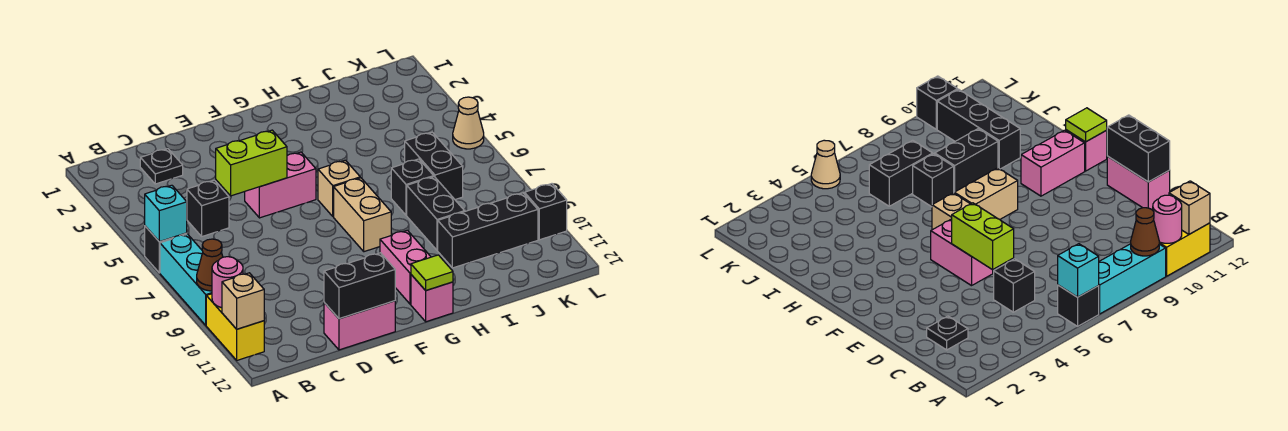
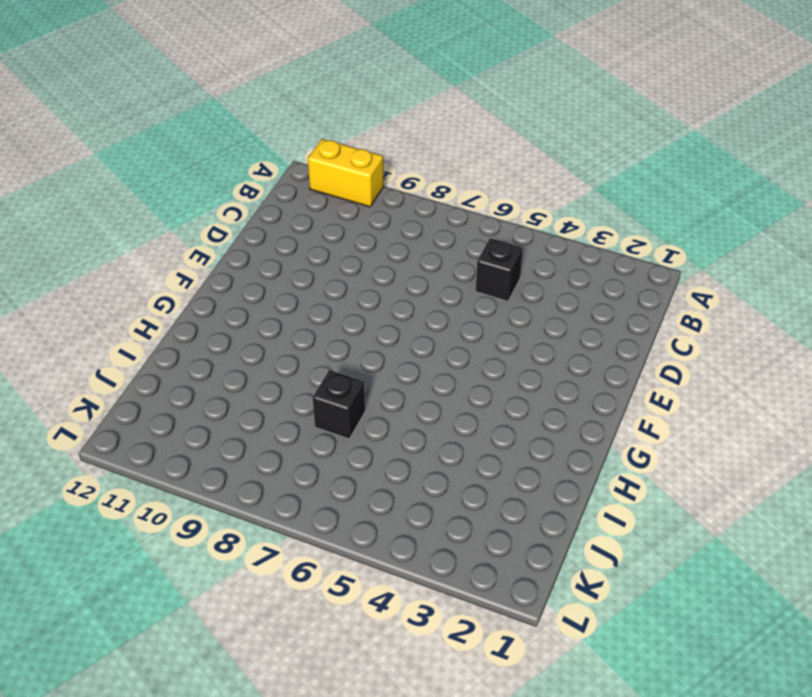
none -> black brick A6 level 1
none -> cyan brick A7:A9 level 1
none -> black plate C2 level 1

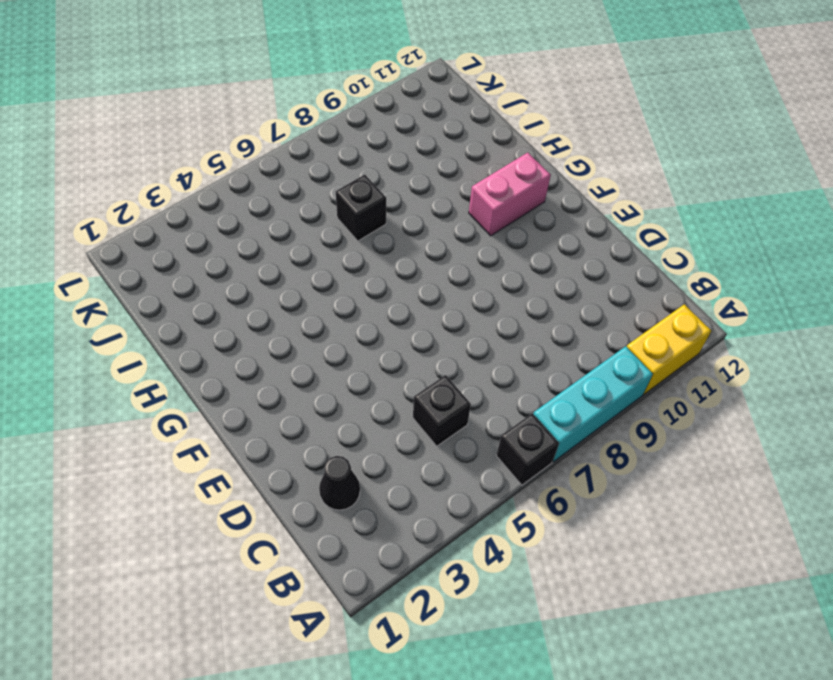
black cone C2 level 1 -> black plate C2 level 1
none -> pink brick D12:E12 level 1
none -> pink brick E5:F5 level 1
none -> tan brick G6 level 1

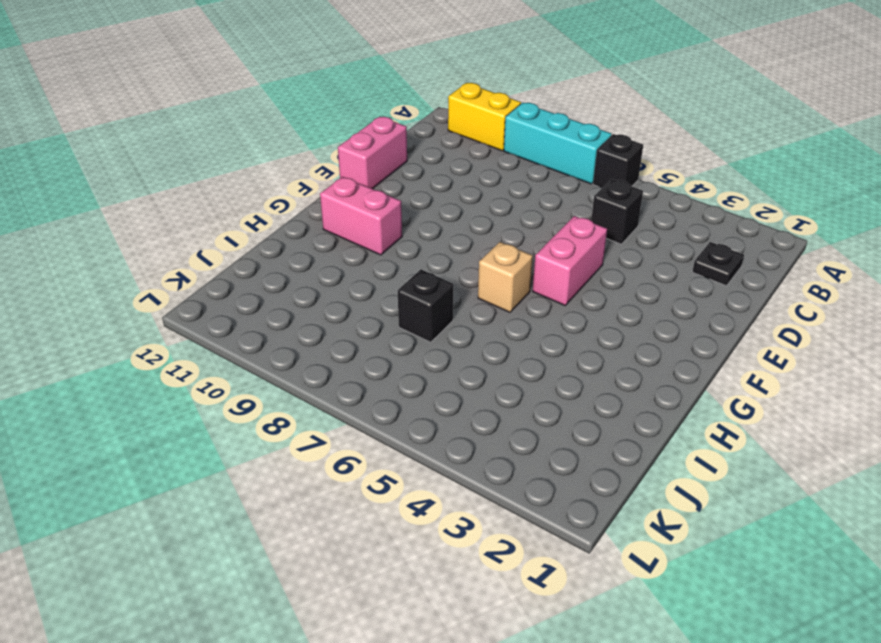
none -> tan brick G7:G8 level 1
none -> pink brick G12 level 1
none -> black brick I8:I9 level 1

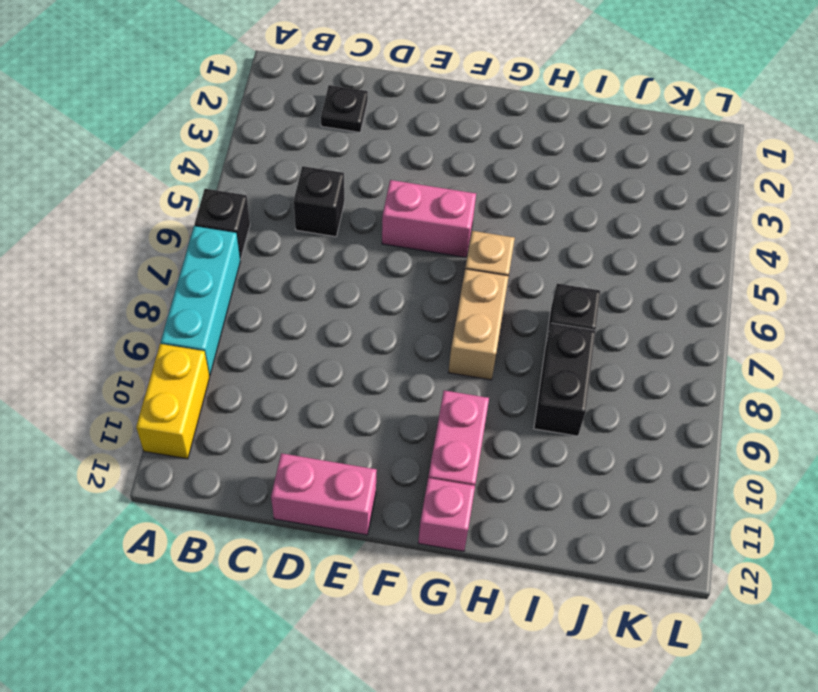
none -> black brick I10:K10 level 1
none -> black brick J6:J7 level 1
none -> tan cone L5 level 1

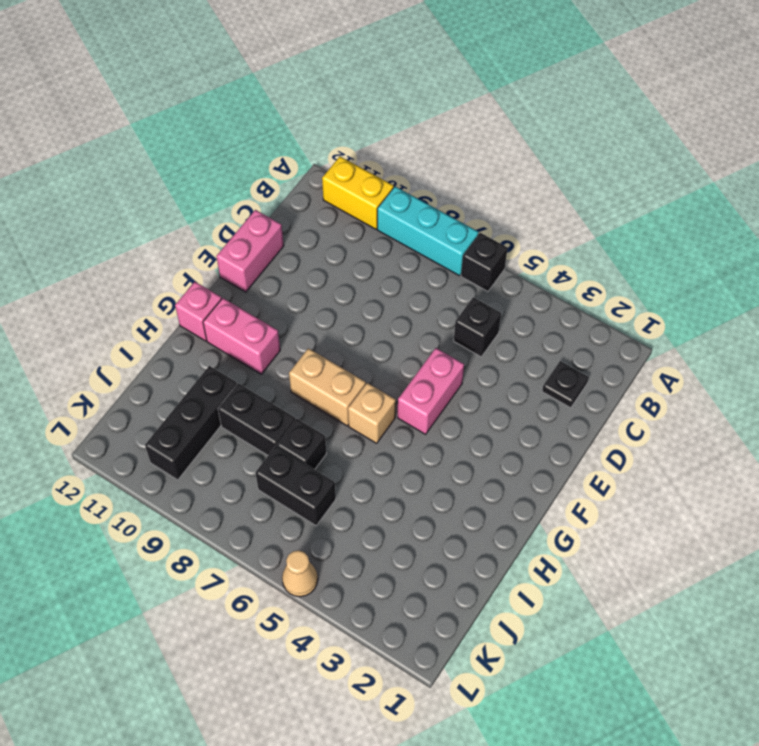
none -> black brick L10 level 1
none -> cyan brick A6 level 2
none -> brown cone A9 level 2

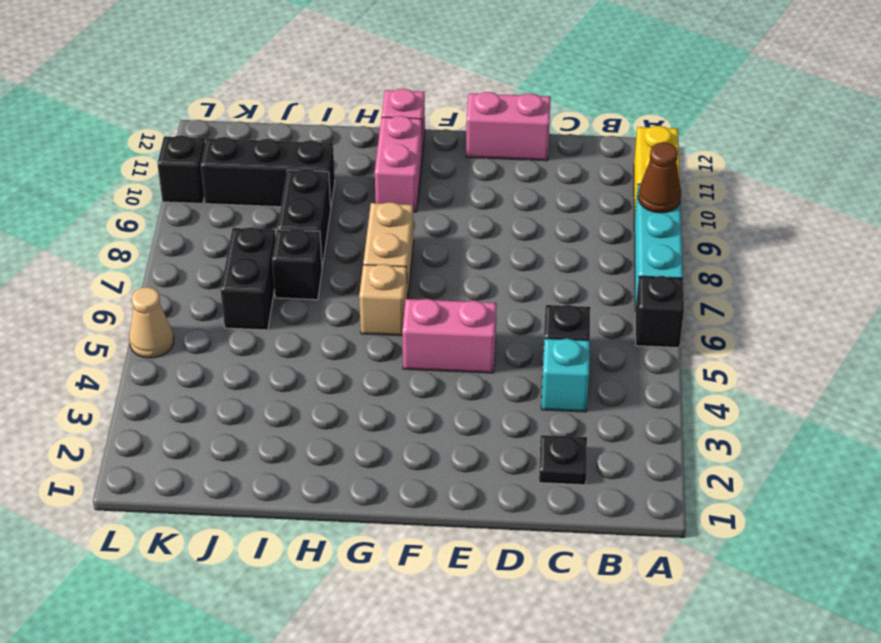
cyan brick C4 level 1 -> cyan brick A6 level 2
none -> pink round brick A10 level 2
none -> tan brick A11 level 2
none -> lime brick D5:E5 level 2

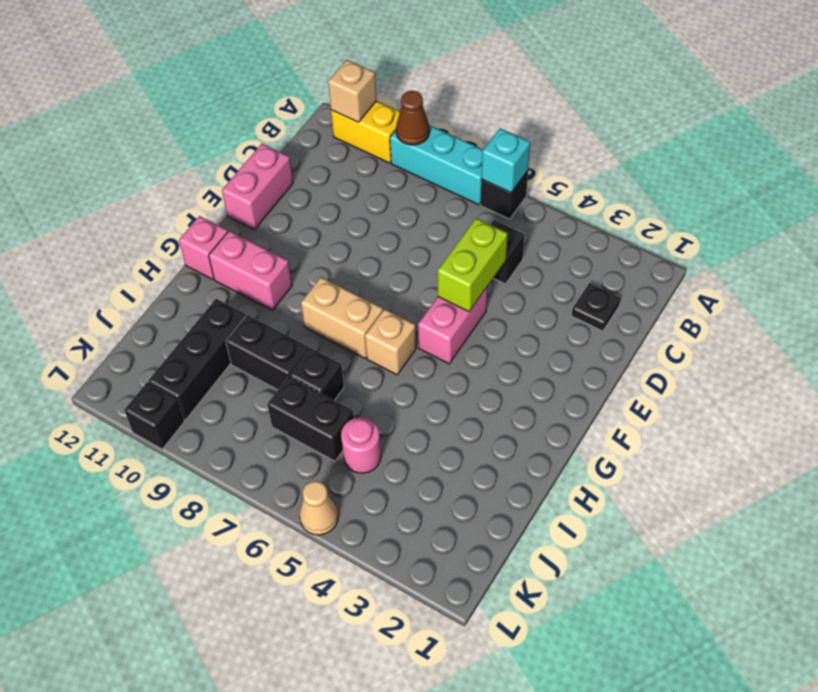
pink round brick J5 level 1 -> pink round brick A10 level 2
none -> black brick D12:E12 level 2
none -> lime tile G12 level 2

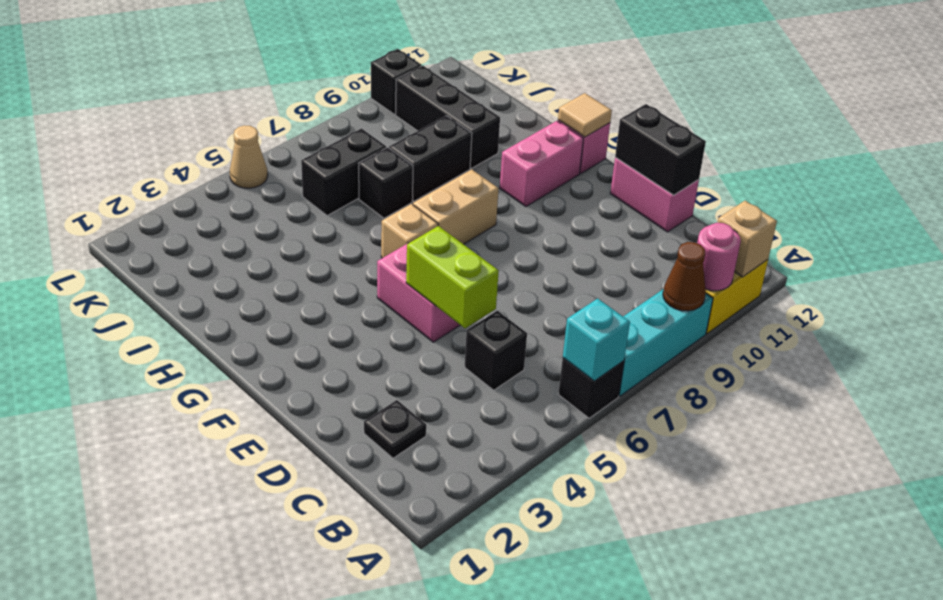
tan tile G12 level 2 -> lime tile G12 level 2

